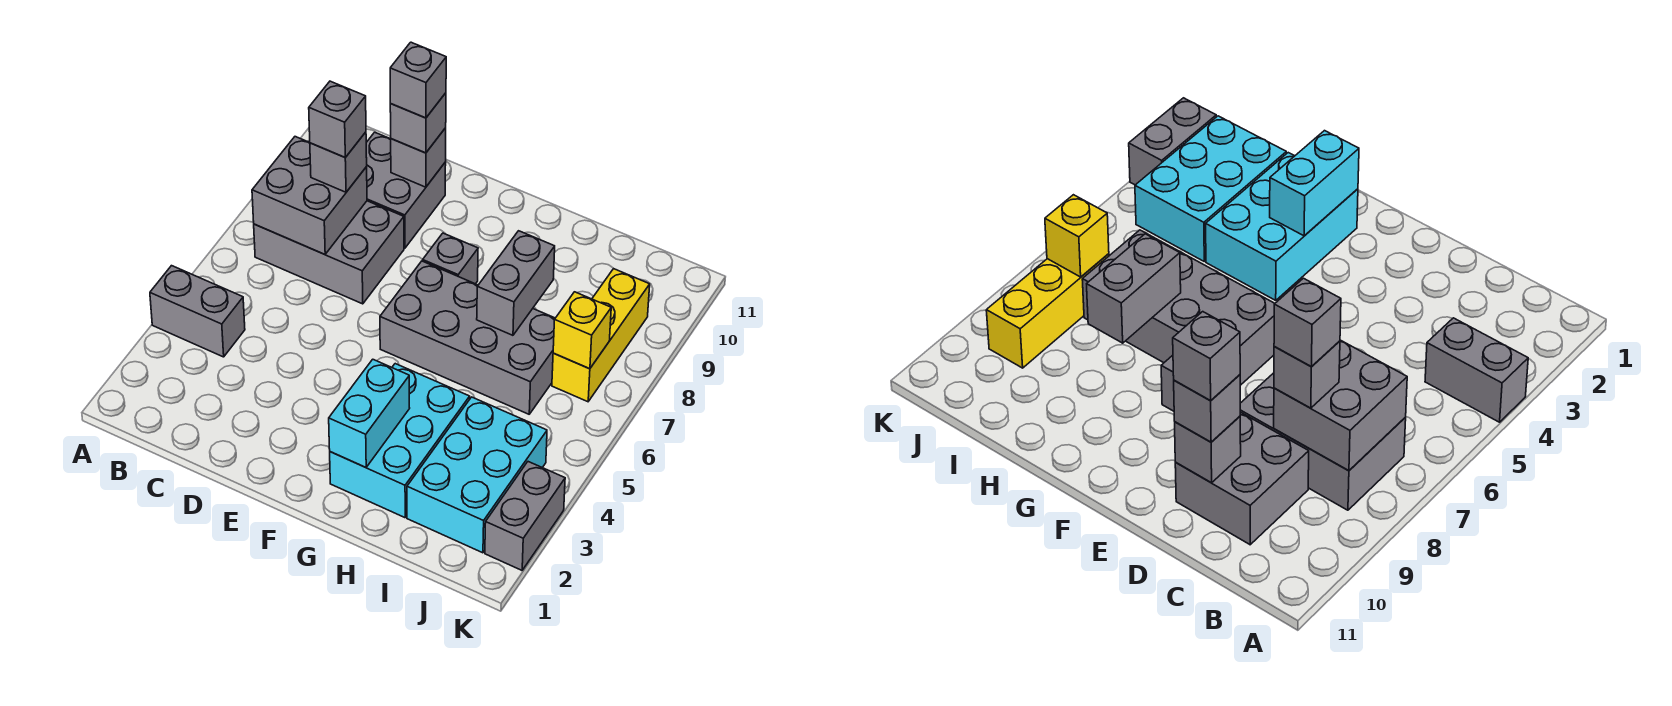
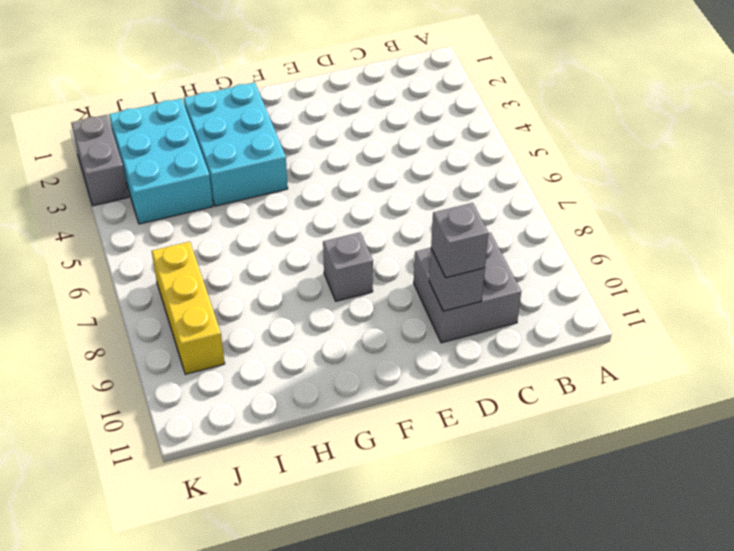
none -> grey brick A4:B4 level 1
none -> grey brick B7:D8 level 1
none -> grey brick F6:I7 level 1

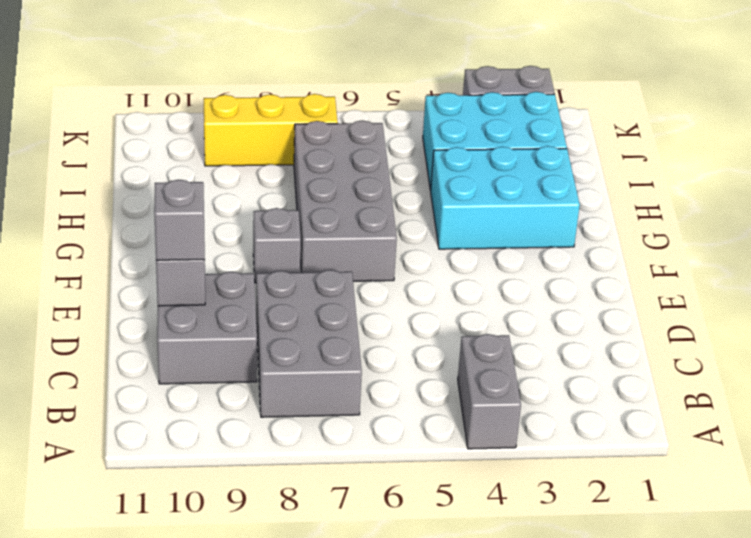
none -> grey brick B7:C8 level 2
none -> cyan brick G2:G3 level 2
none -> grey brick H7:H8 level 2

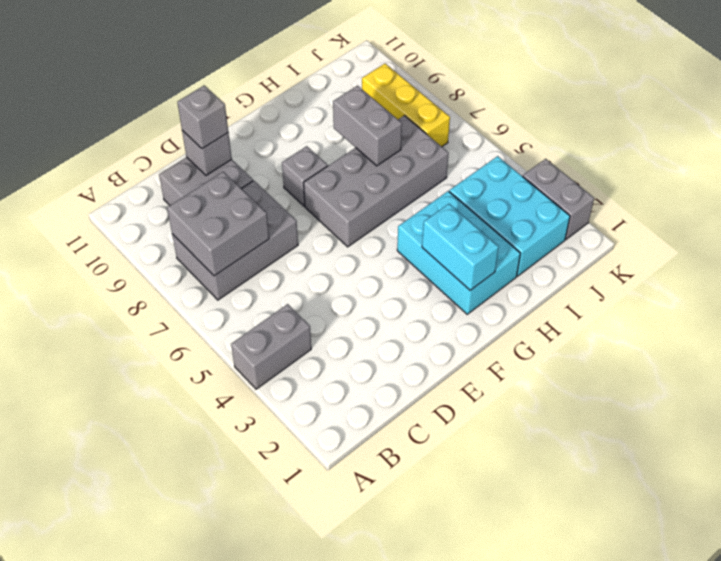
none -> yellow brick J7 level 2
none -> grey brick C8 level 3
none -> grey brick C8 level 4

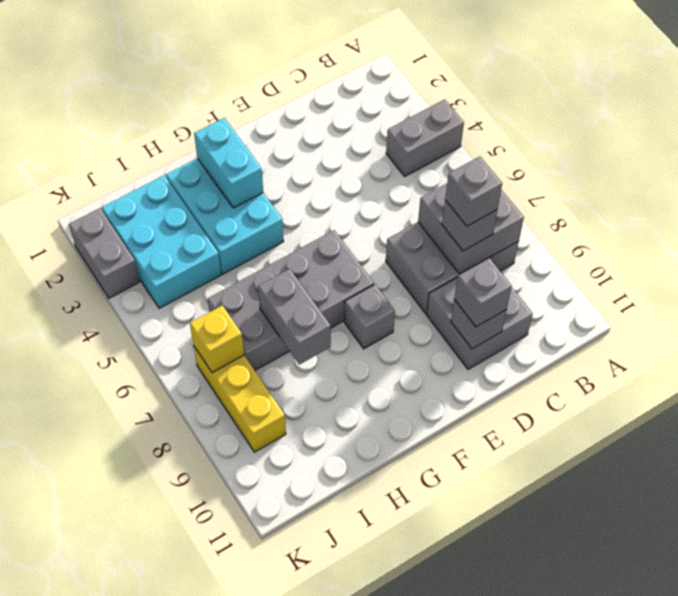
none -> grey brick D10 level 4

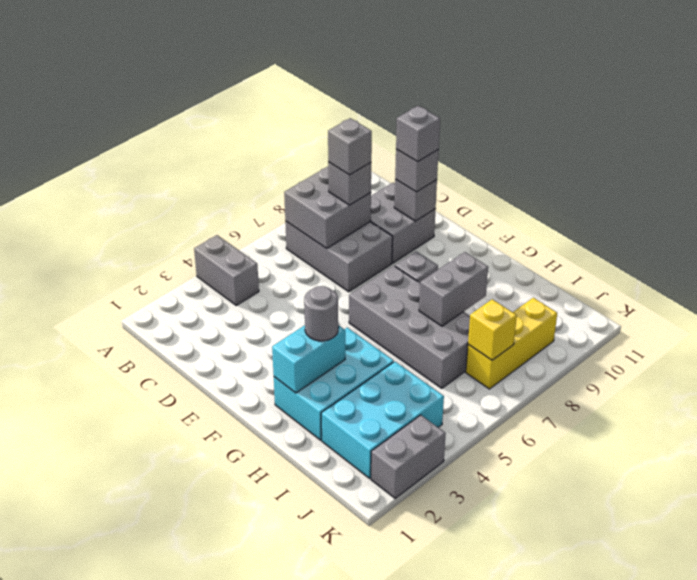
grey round brick G3 level 3 -> none

